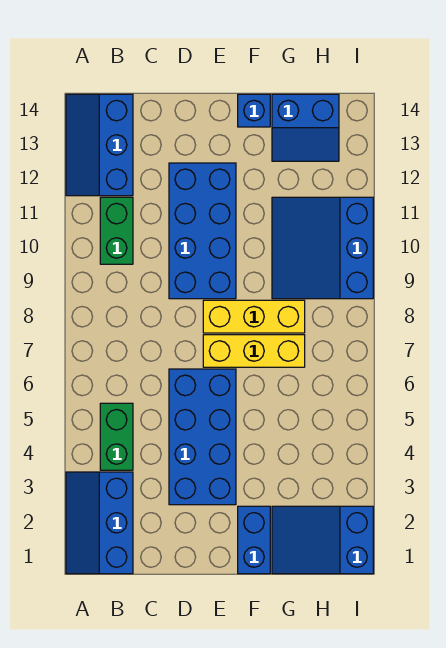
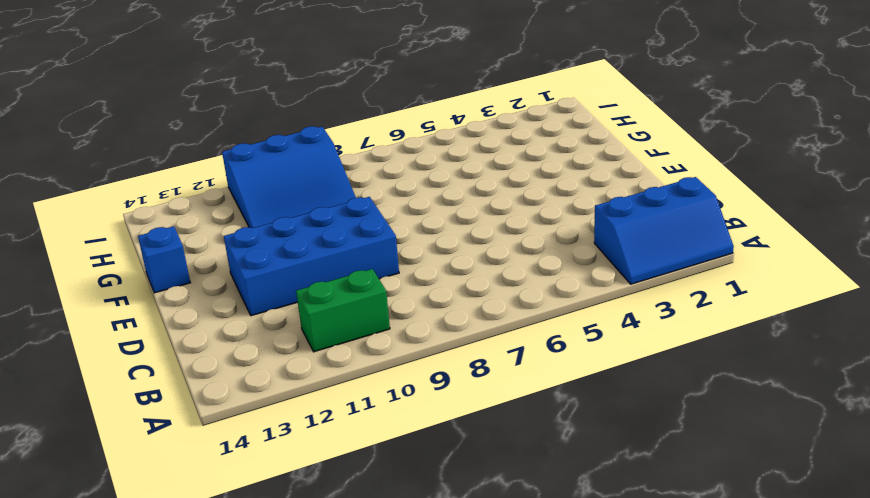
none -> blue slope A12:B14 level 1 top B
none -> green brick B4:B5 level 1
none -> blue brick D3:E6 level 1

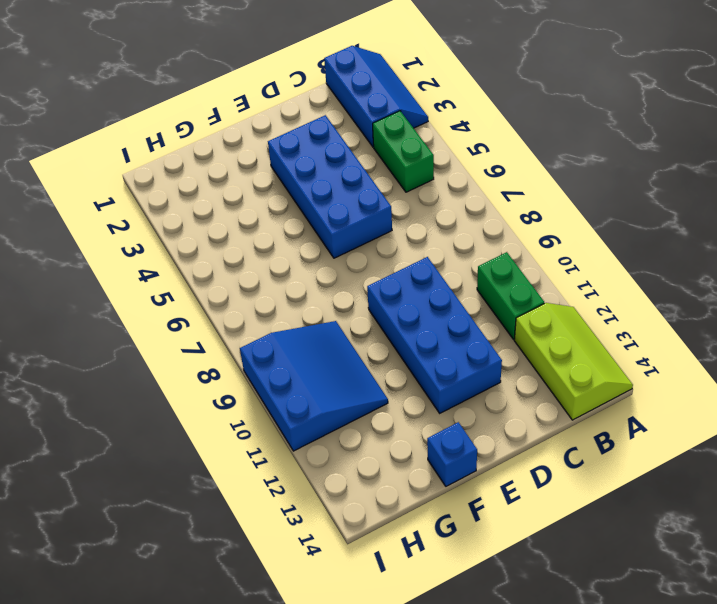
lime slope A12:B14 level 1 top B -> blue slope A12:B14 level 1 top B
none -> yellow brick E7:G7 level 1
none -> yellow brick E8:G8 level 1
none -> blue brick F1:F2 level 1

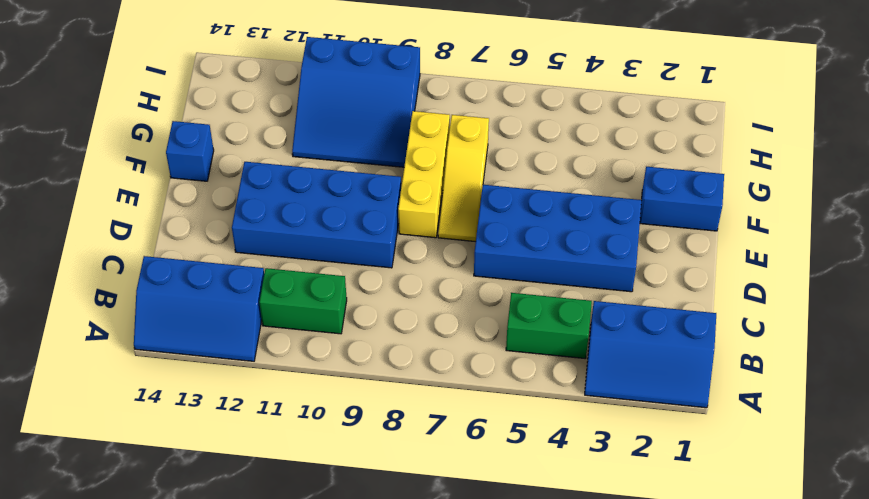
yellow slope E7:G7 level 1 top G -> yellow brick E7:G7 level 1
none -> blue slope G1:I2 level 1 top I
none -> blue slope G13:H14 level 1 top 14

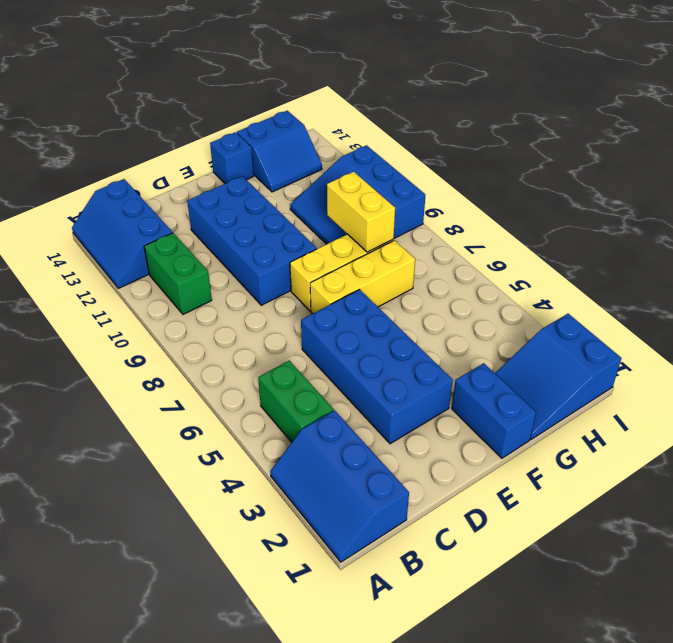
yellow brick G8:G9 level 2 -> none

